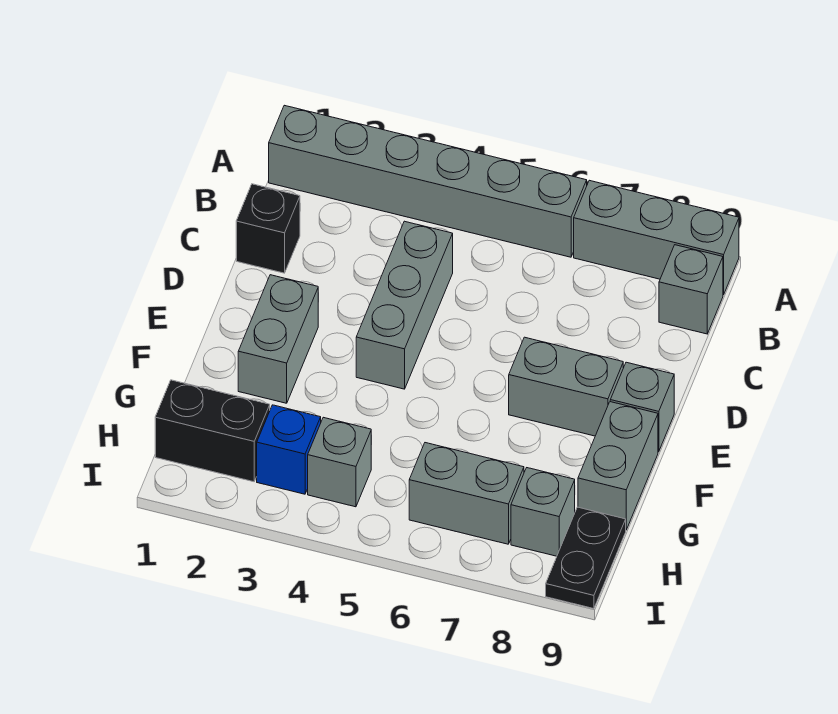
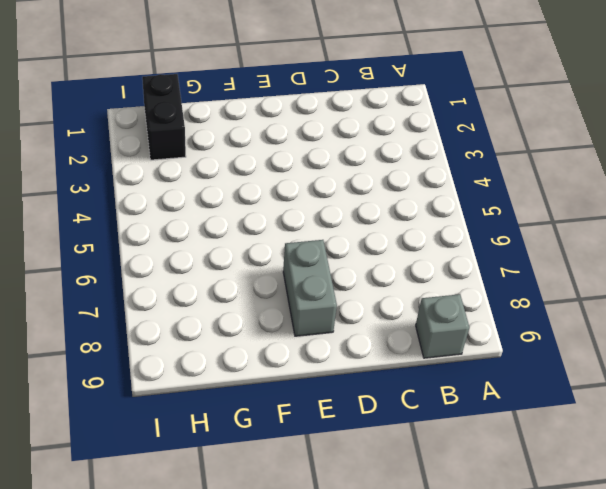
none -> grey brick A1:A6 level 1
none -> grey brick A7:A9 level 1
none -> black brick C1 level 1

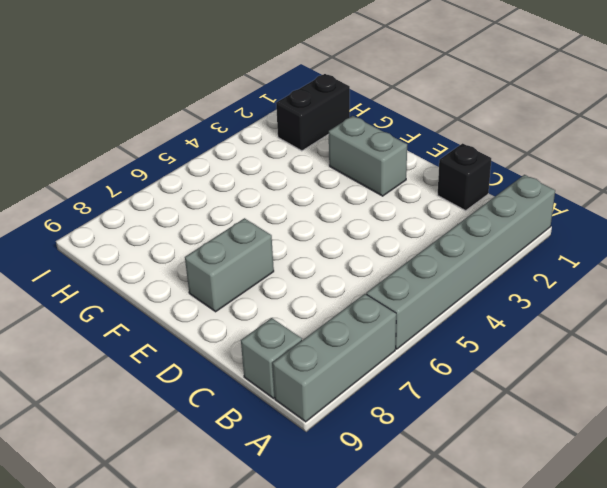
none -> grey brick C4:E4 level 1
none -> grey brick E9 level 1
none -> grey brick F9:G9 level 1

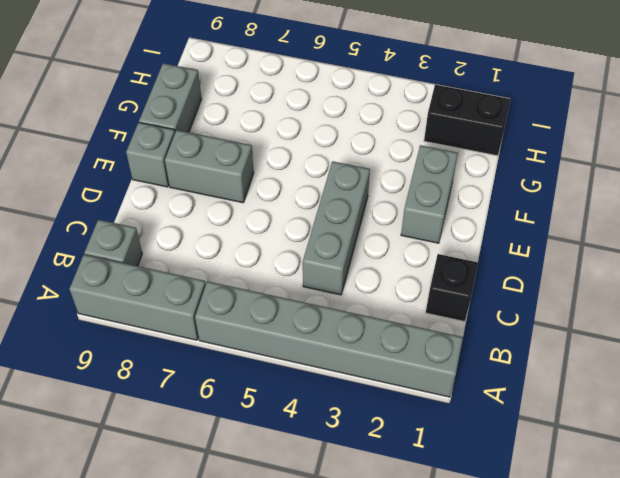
none -> blue brick H3 level 1
none -> grey brick H4 level 1
none -> grey brick H6:H7 level 1

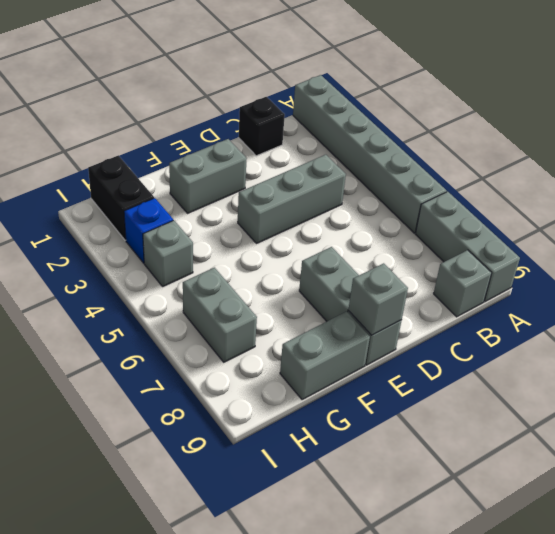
grey brick E9 level 2 -> grey brick H8 level 1
none -> black plate H9:I9 level 1

